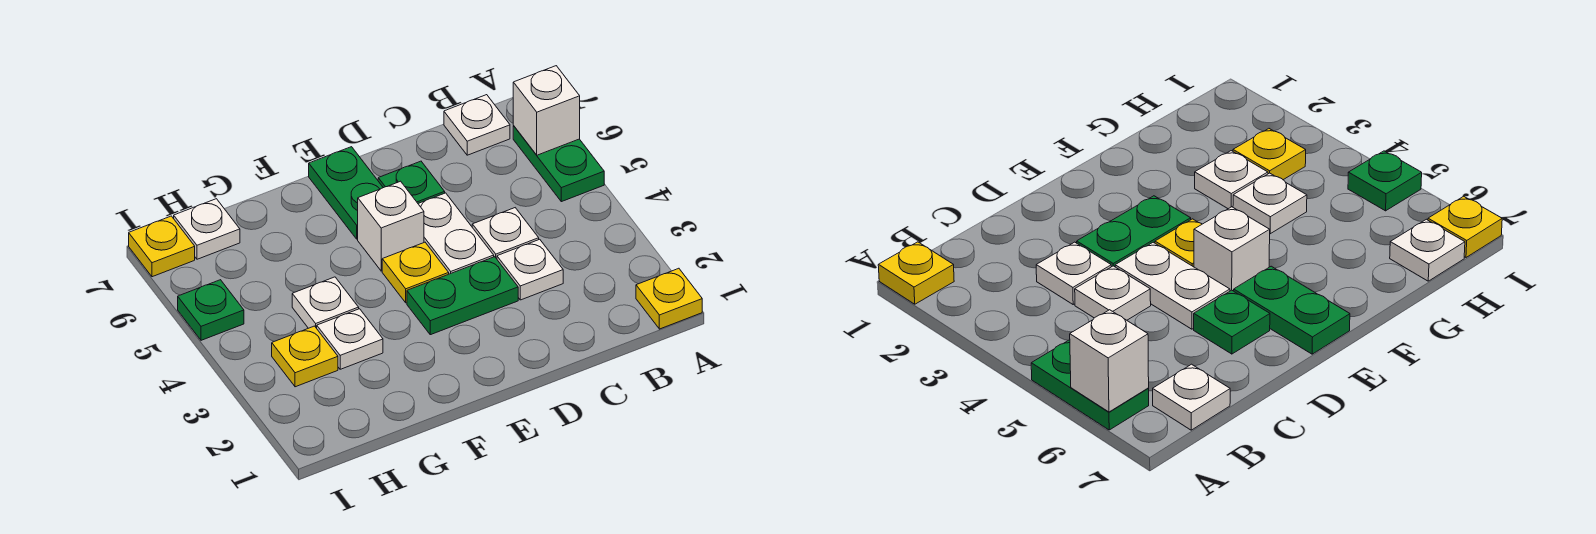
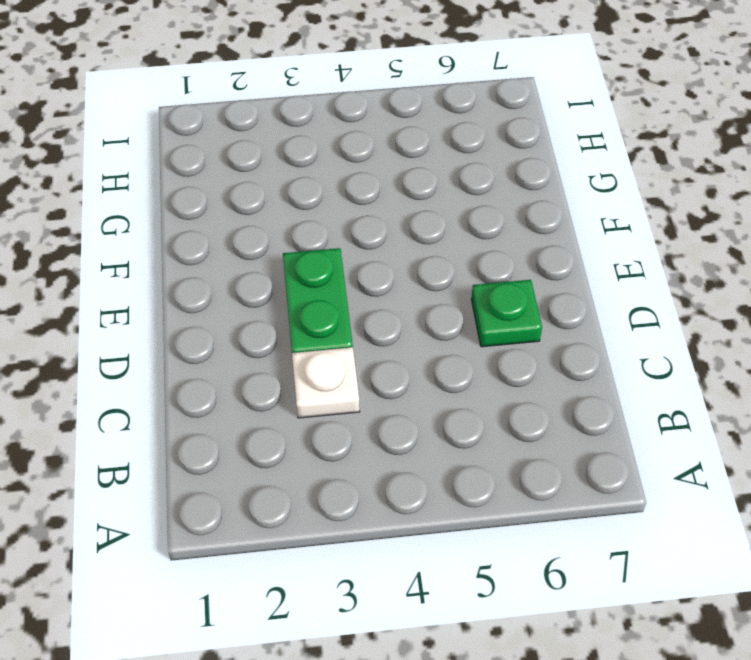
none -> yellow plate A1 level 1
none -> green plate A5:A6 level 1
none -> white plate B7 level 1

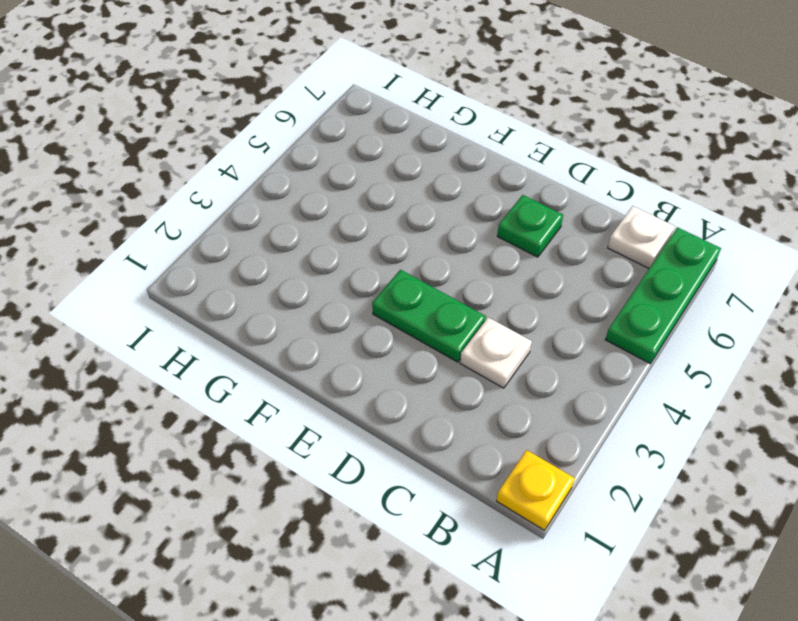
green plate A5:A7 level 1 -> green plate A5:A6 level 1
none -> white plate C4 level 1
none -> white plate D4:D5 level 1
none -> yellow plate E4 level 1

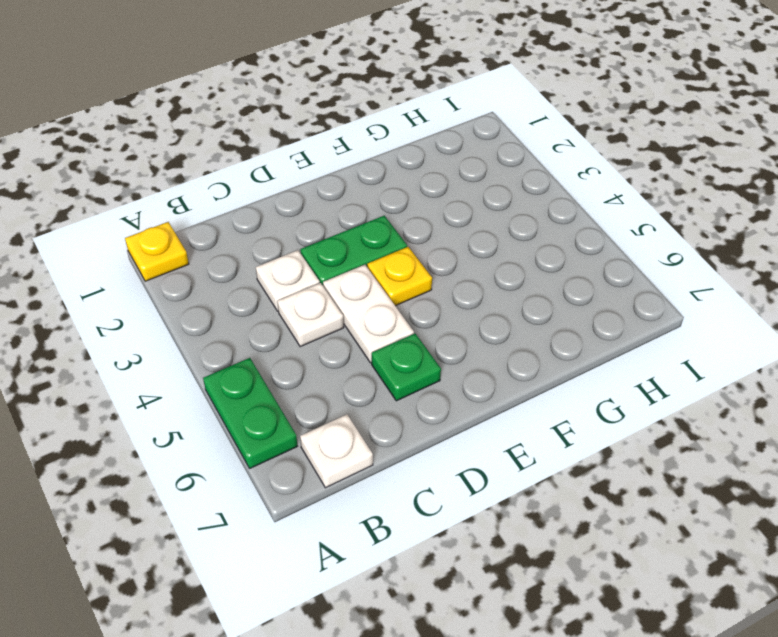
none -> white brick E5 level 1
none -> green plate E6:E7 level 1
none -> white plate G3 level 1

